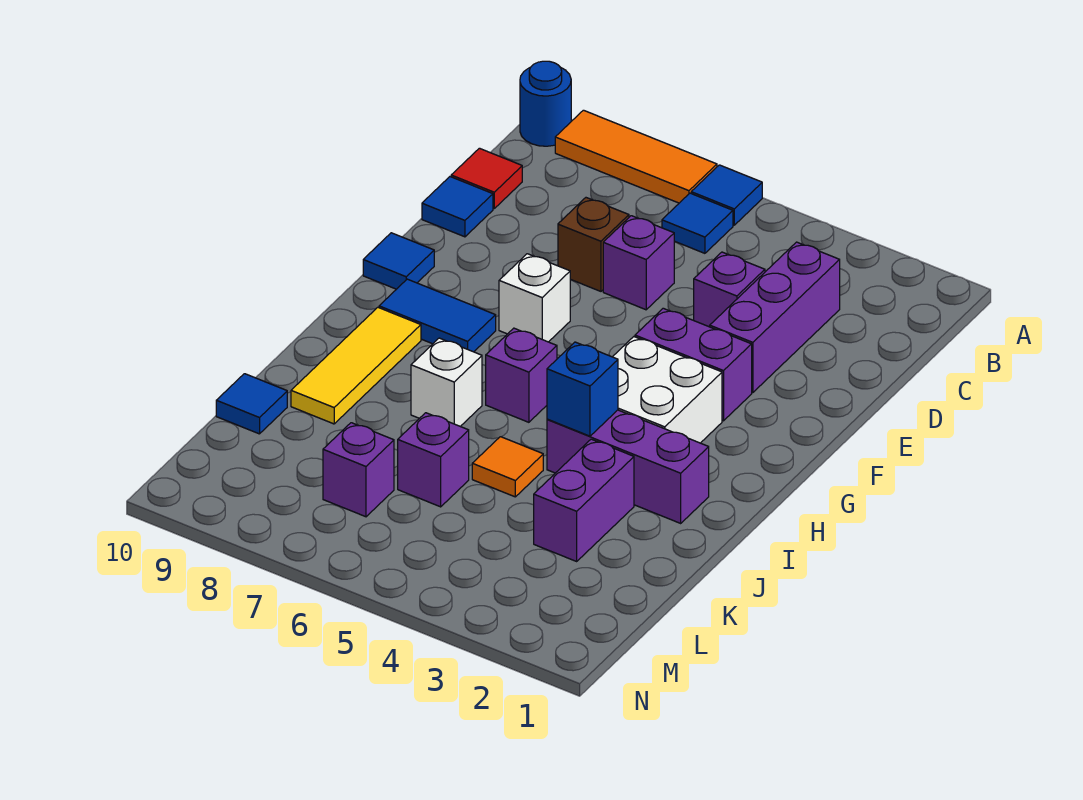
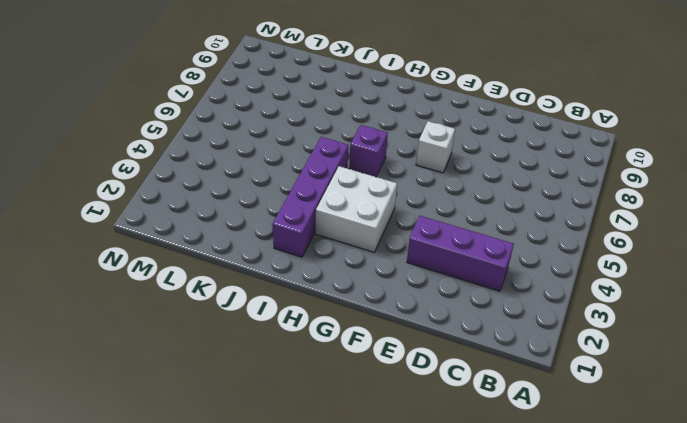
purple brick I2:I5 level 1 -> purple brick I2:I4 level 1
none -> blue tile A6 level 1
none -> orange tile A7:A9 level 1
none -> blue round brick A10 level 1

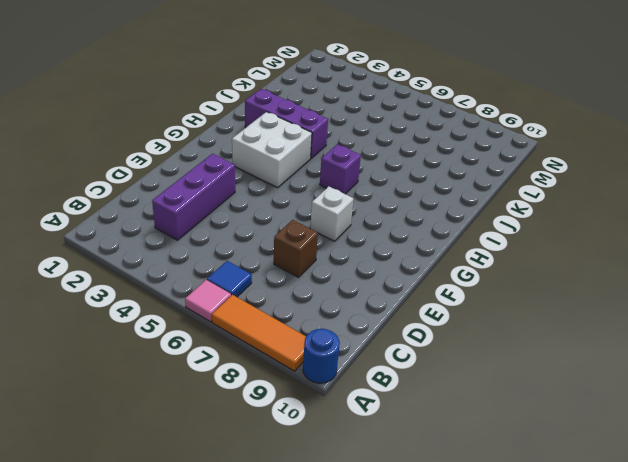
pink tile A6 level 1 -> blue tile A6 level 1
none -> red tile C10 level 1
none -> purple brick D4 level 1
none -> purple brick D6 level 1

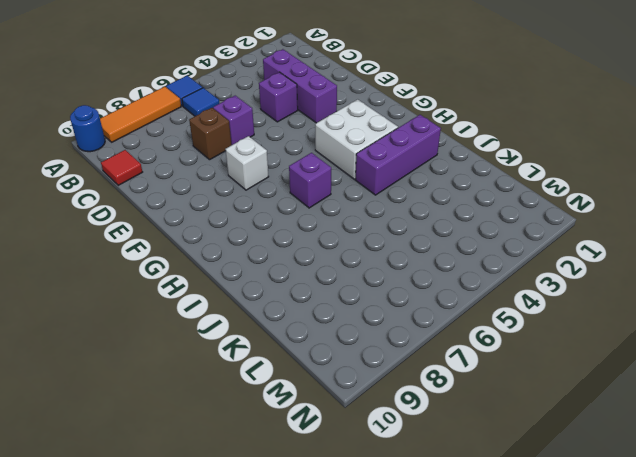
none -> blue tile D10 level 1
none -> purple brick F3:F4 level 1
none -> blue tile F10 level 1

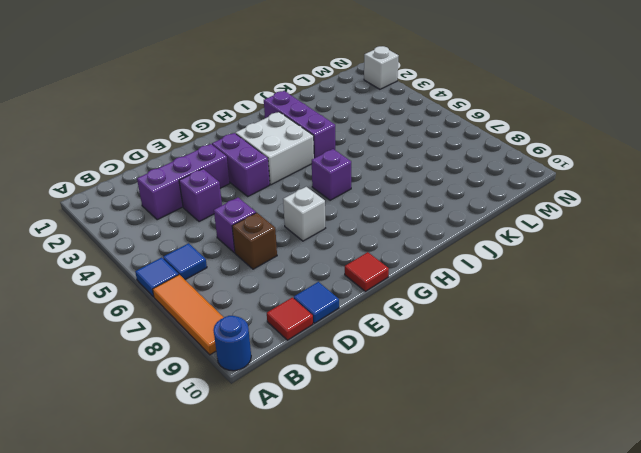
red tile F10 level 1 -> blue tile F10 level 1
white brick N2 level 1 -> white brick I7 level 1
none -> blue tile G8:G9 level 1
none -> yellow tile H9:J9 level 1
none -> purple brick J3:K3 level 1

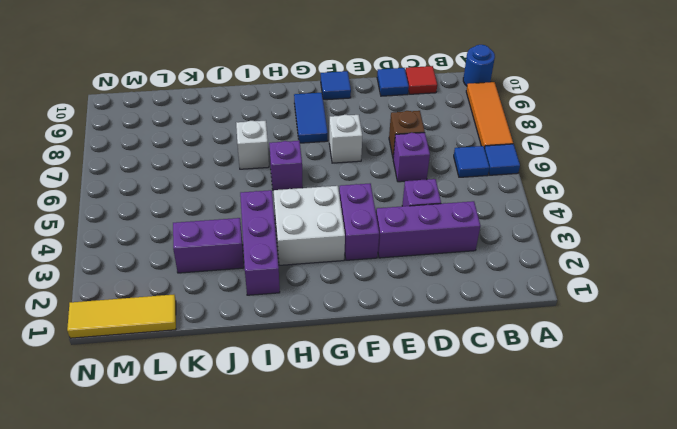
yellow tile L1:N1 level 1 -> yellow tile H9:J9 level 1
none -> orange tile J5 level 1
none -> purple brick K6 level 1
none -> blue tile K10 level 1

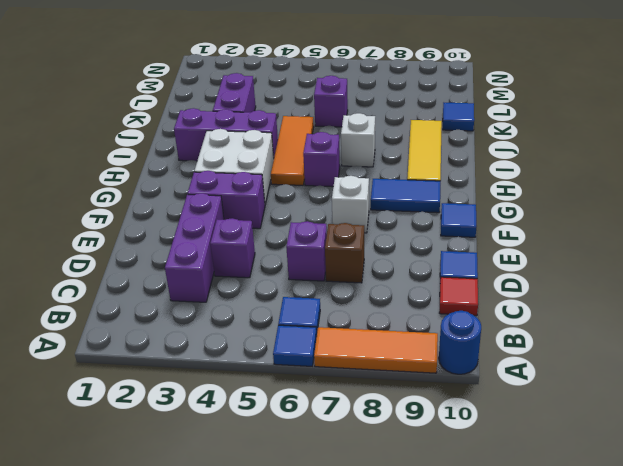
orange tile H5:J5 level 1 -> orange tile J5 level 1
none -> purple brick L7 level 1
none -> blue brick I4 level 2

